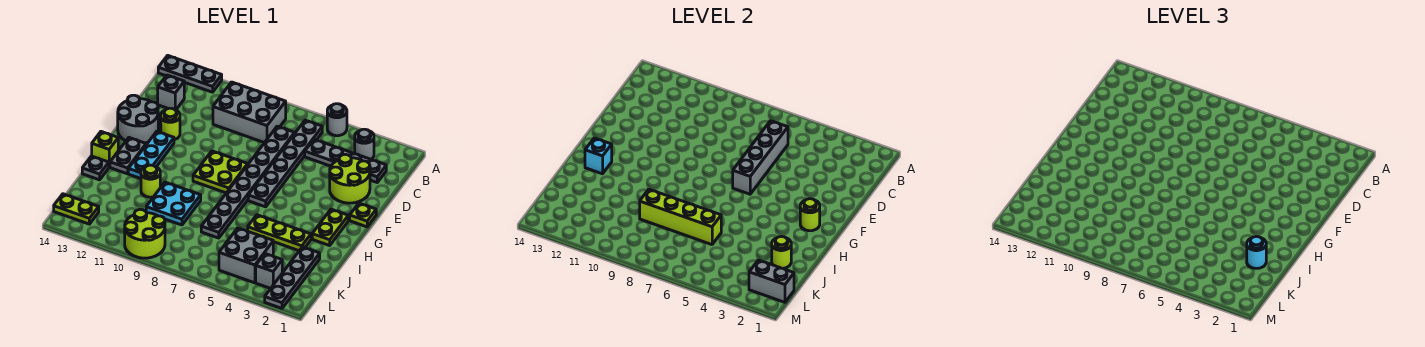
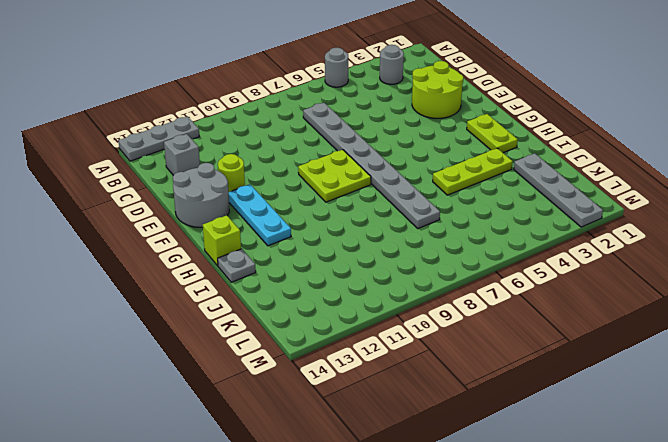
none -> grey plate B6:G6 level 1
none -> grey brick B8:C10 level 1
none -> grey plate C2:C5 level 1
none -> lime plate F1 level 1

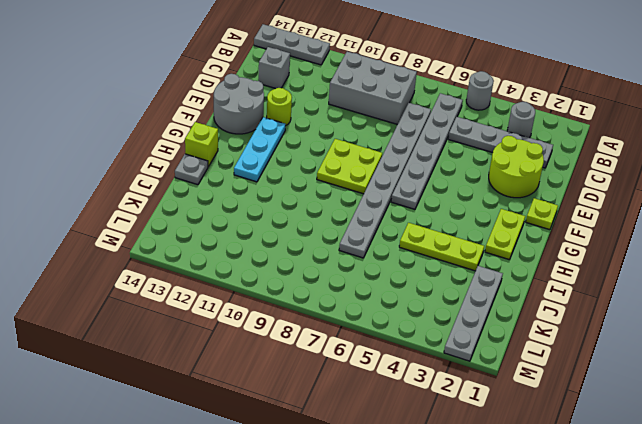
none -> grey plate G13:H13 level 1
none -> cyan plate I9:J10 level 1
none -> lime round brick I11 level 1
none -> grey brick K4:L5 level 1

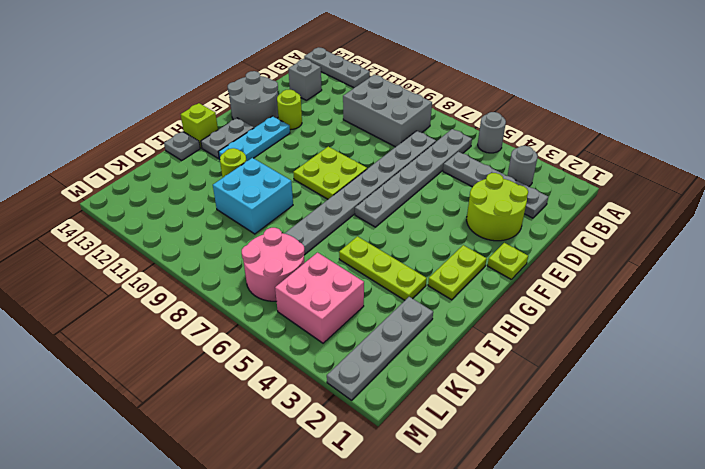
cyan brick I9:J10 level 1 -> cyan plate I9:J10 level 1
pink brick K4:L5 level 1 -> grey brick K4:L5 level 1
pink round brick K6:L7 level 1 -> none
none -> grey brick L3 level 1
none -> lime round brick L9:M10 level 1
none -> lime plate L13:L14 level 1
none -> grey brick C6:F6 level 2

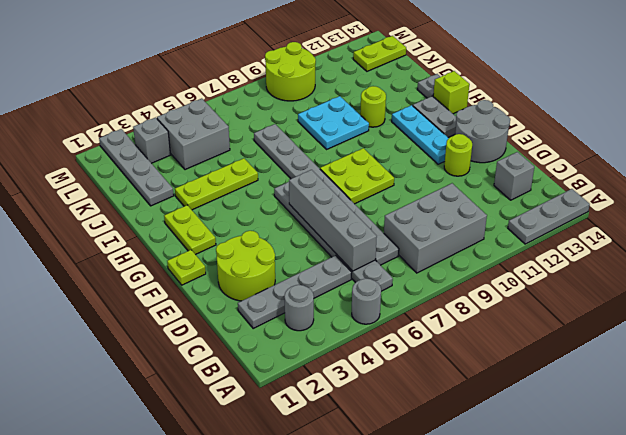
none -> lime round brick G2 level 2
none -> cyan brick H13 level 2
none -> lime round brick J2 level 2
none -> lime brick J6:J9 level 2

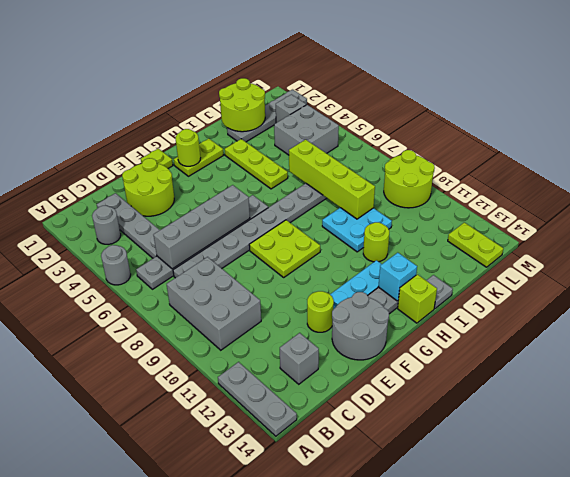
lime round brick J1:K2 level 2 -> lime round brick J2 level 2
none -> grey brick L1:L2 level 2
none -> cyan round brick J2 level 3

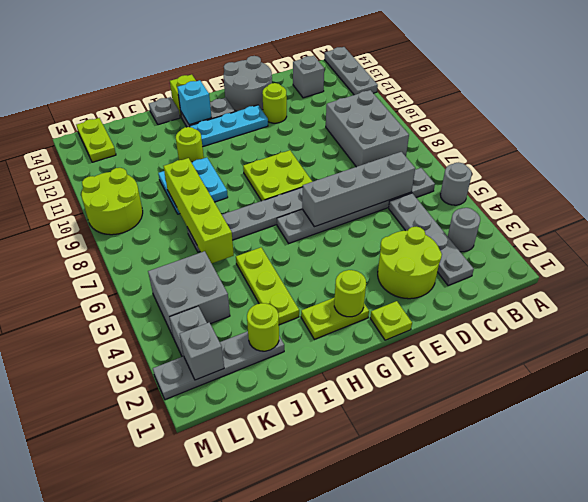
grey brick L2 level 2 -> grey brick L1:L2 level 2
none -> cyan round brick J2 level 3

